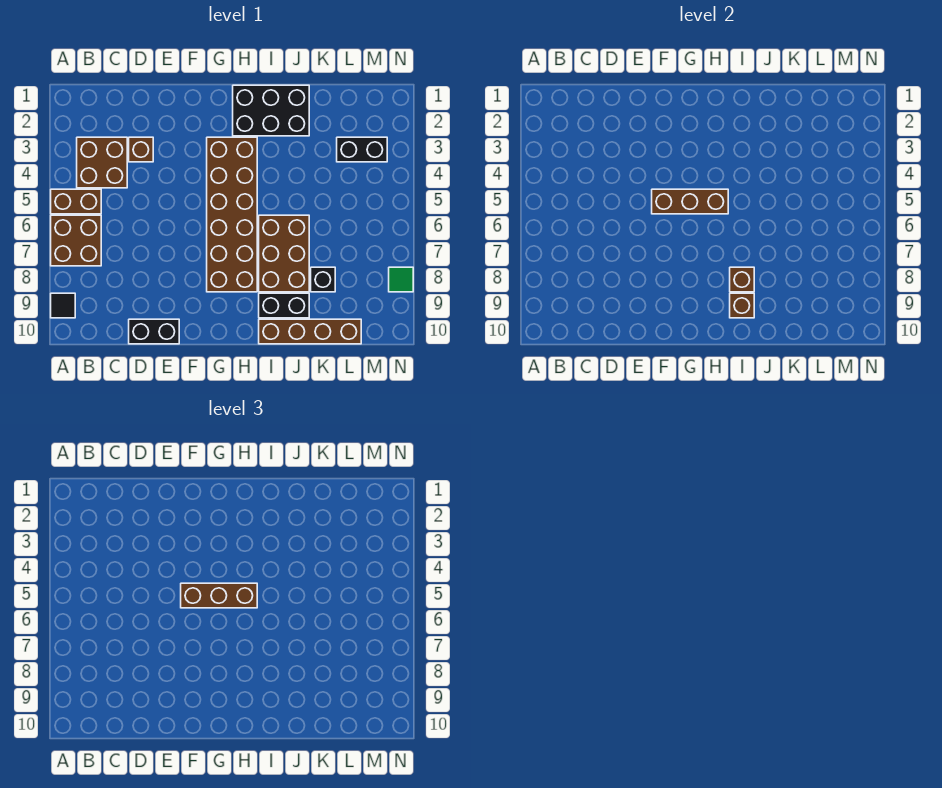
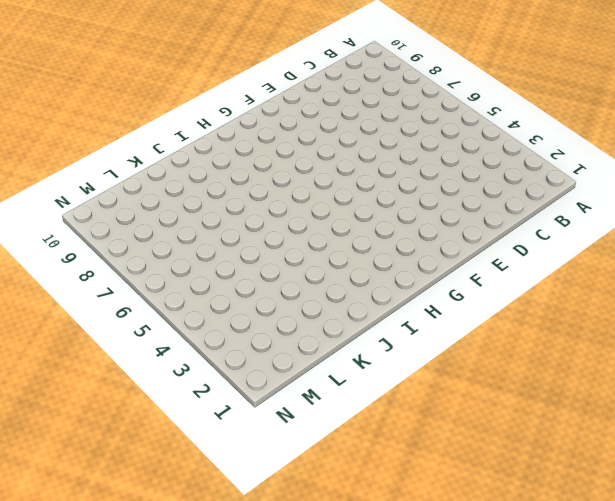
none -> brown brick A5:B5 level 1
none -> brown brick A6:B7 level 1
none -> black tile A9 level 1

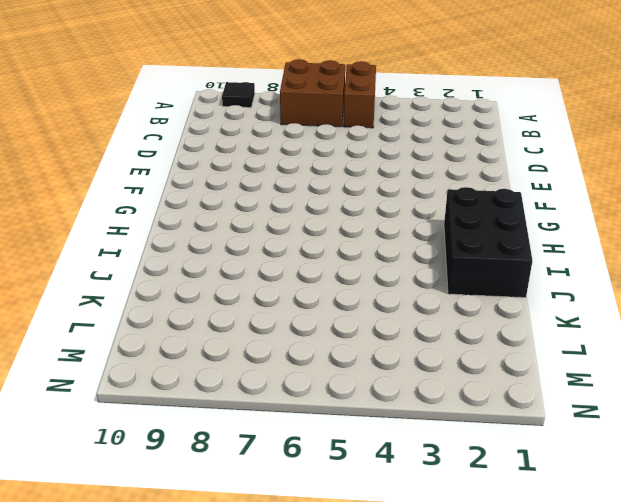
none -> brown brick B3:C4 level 1
none -> brown brick D3 level 1
none -> black brick D10:E10 level 1

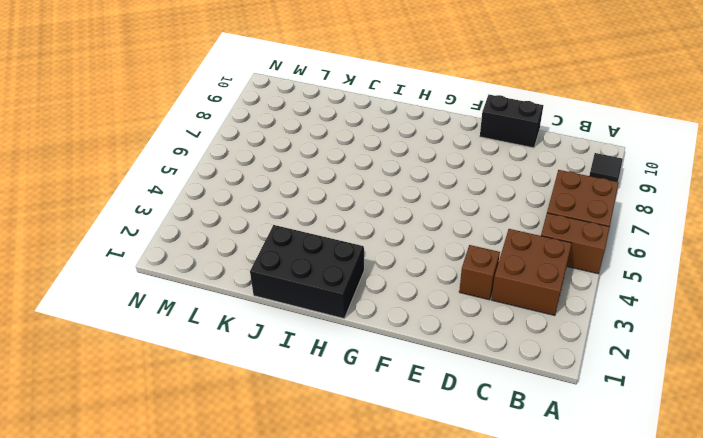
none -> brown brick G3:H8 level 1
none -> brown brick I6:J8 level 1
none -> black brick I9:J9 level 1

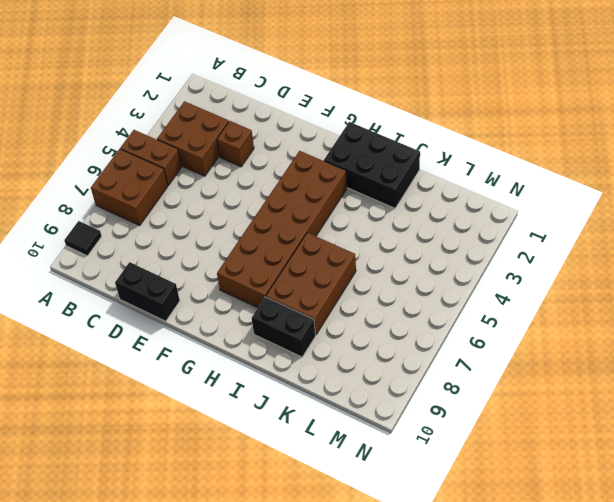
none -> brown brick I10:L10 level 1
none -> black brick K8 level 1
none -> black brick L3:M3 level 1

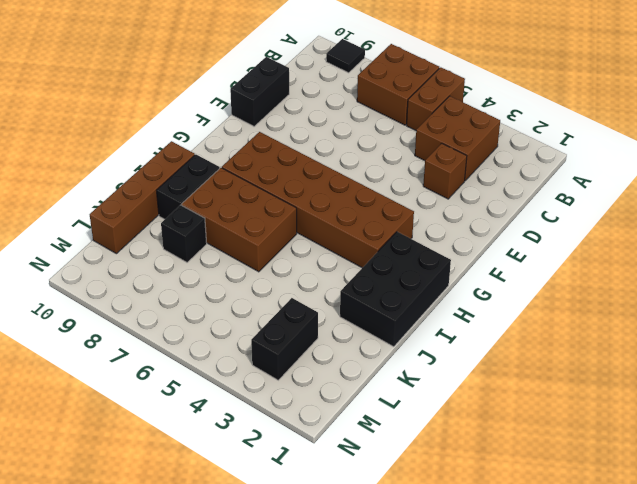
none -> green tile N8 level 1
none -> brown brick F5:H5 level 2
none -> brown brick I8 level 2

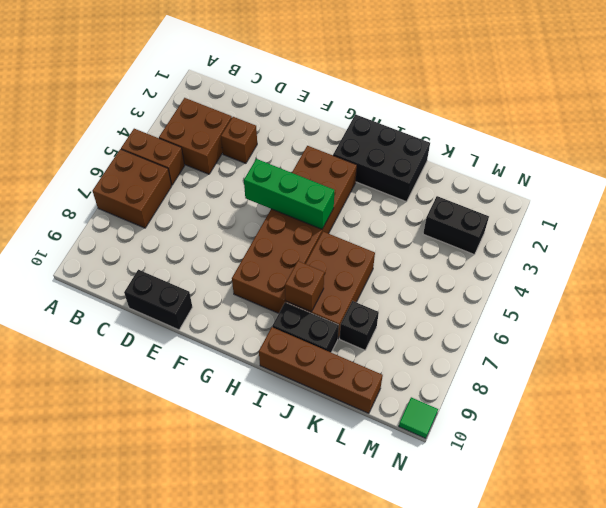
green brick F5:H5 level 2 -> brown brick F5:H5 level 2
green tile N10 level 1 -> green tile N8 level 1
none -> black tile A9 level 1
none -> brown brick I9 level 2
none -> brown brick F5:H5 level 3

